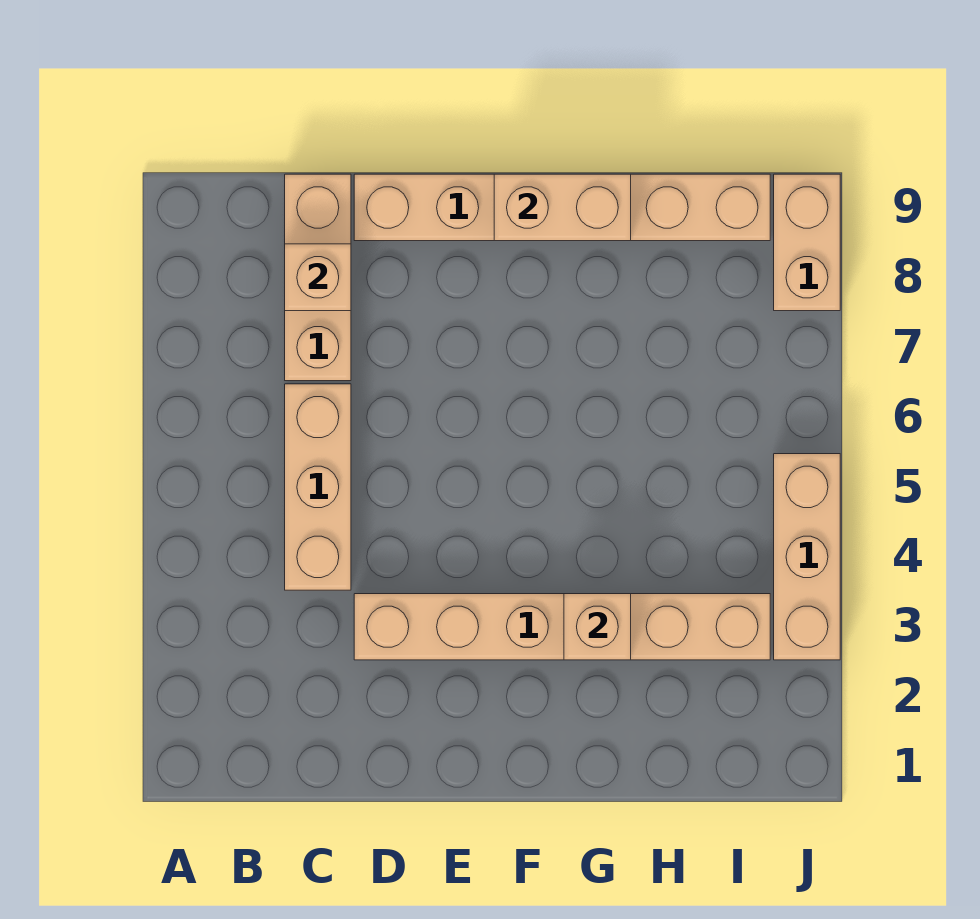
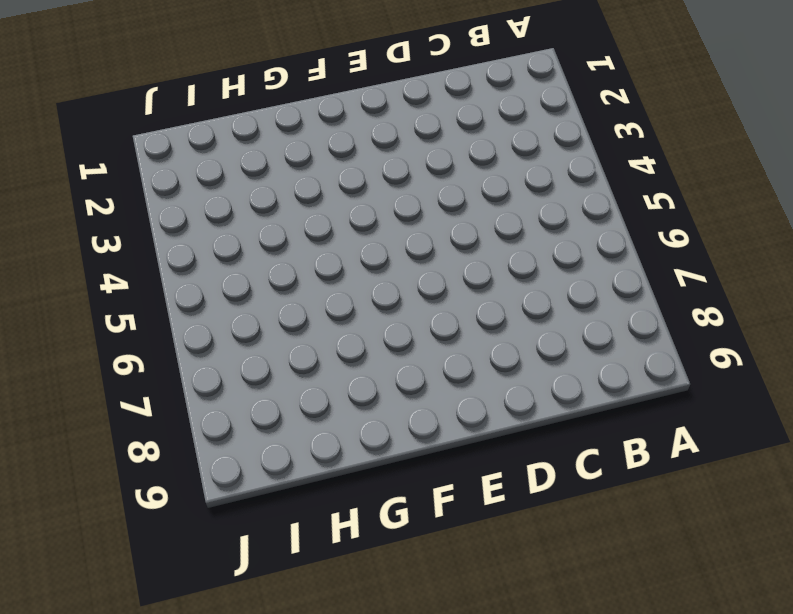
none -> tan brick C4:C6 level 1
none -> tan brick C7:C9 level 1

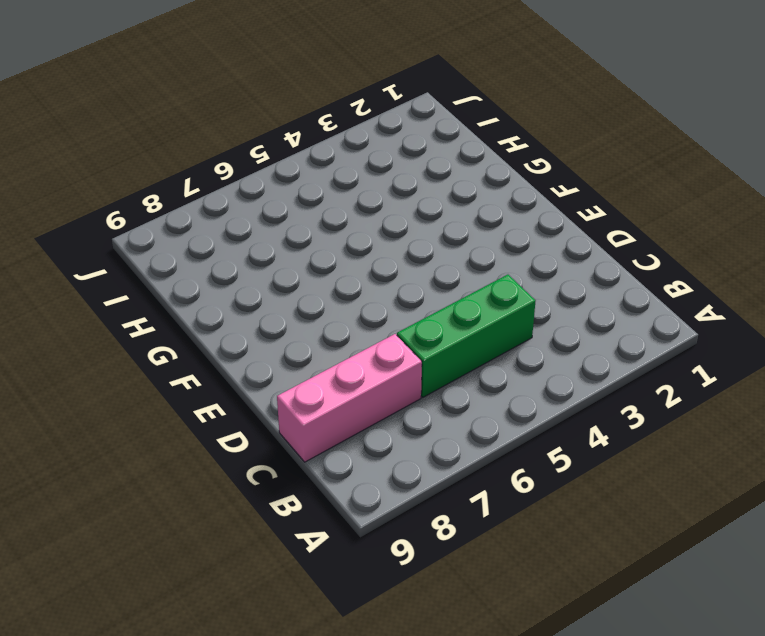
green brick C4:C6 level 1 -> tan brick C4:C6 level 1
pink brick C7:C9 level 1 -> tan brick C7:C9 level 1
none -> tan brick D3:I3 level 1
none -> tan brick D9:I9 level 1

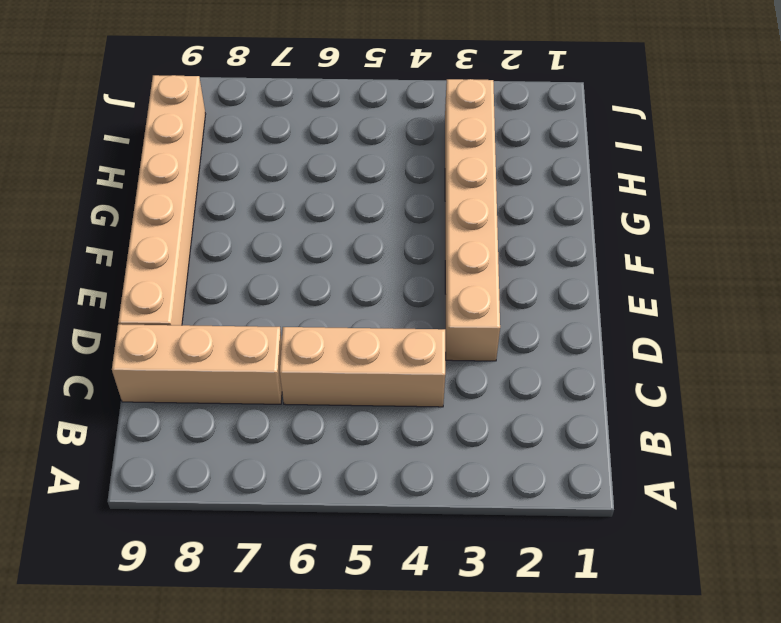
none -> tan brick J3:J5 level 1
none -> tan brick J8:J9 level 1

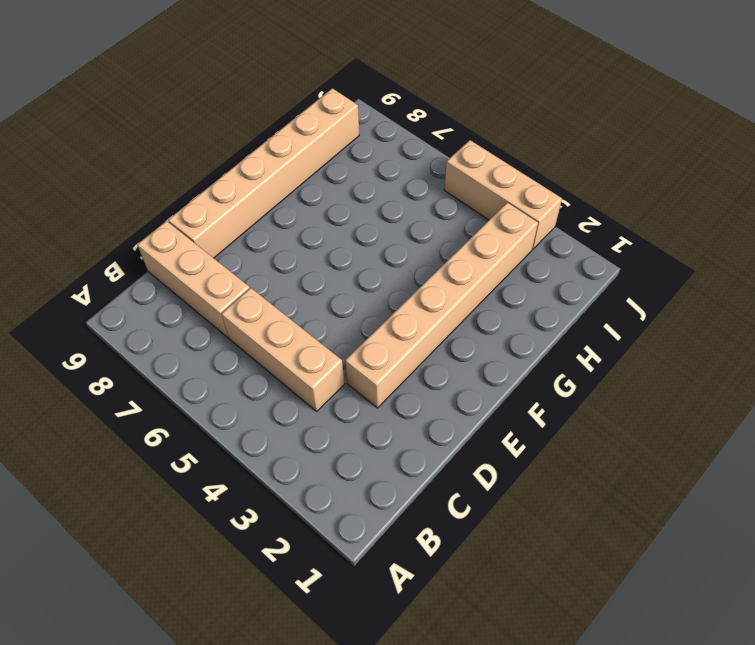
none -> tan brick J8:J9 level 1
none -> tan brick C8 level 2

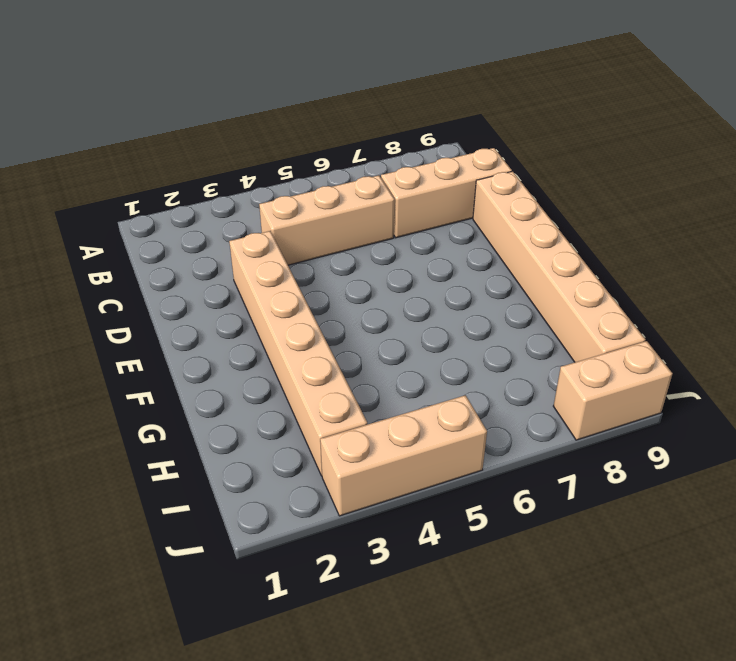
none -> tan brick C8 level 2
none -> tan brick F9:G9 level 2

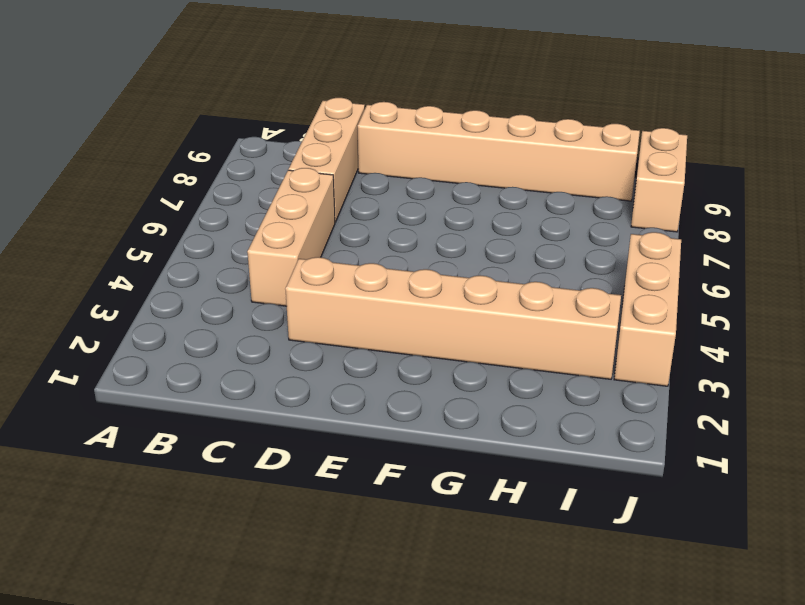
none -> tan brick C8 level 2
none -> tan brick F9:G9 level 2

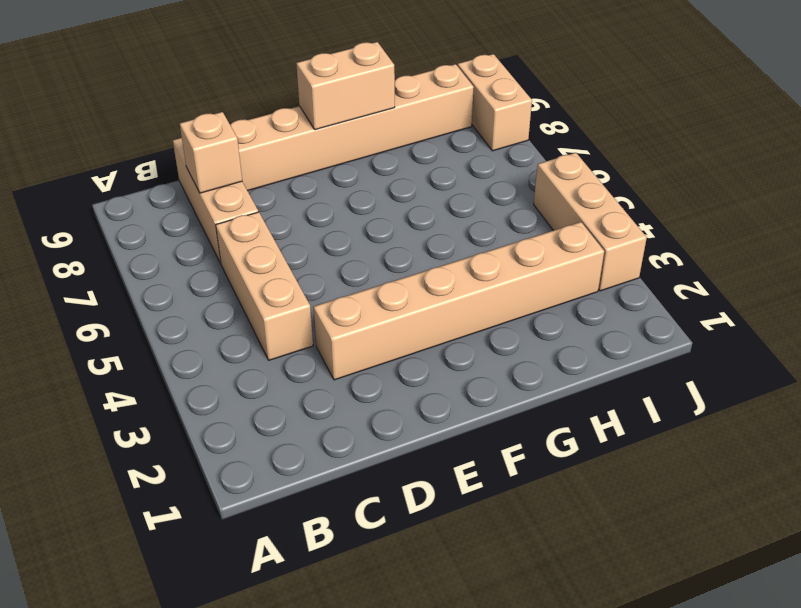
none -> tan brick G3 level 2

